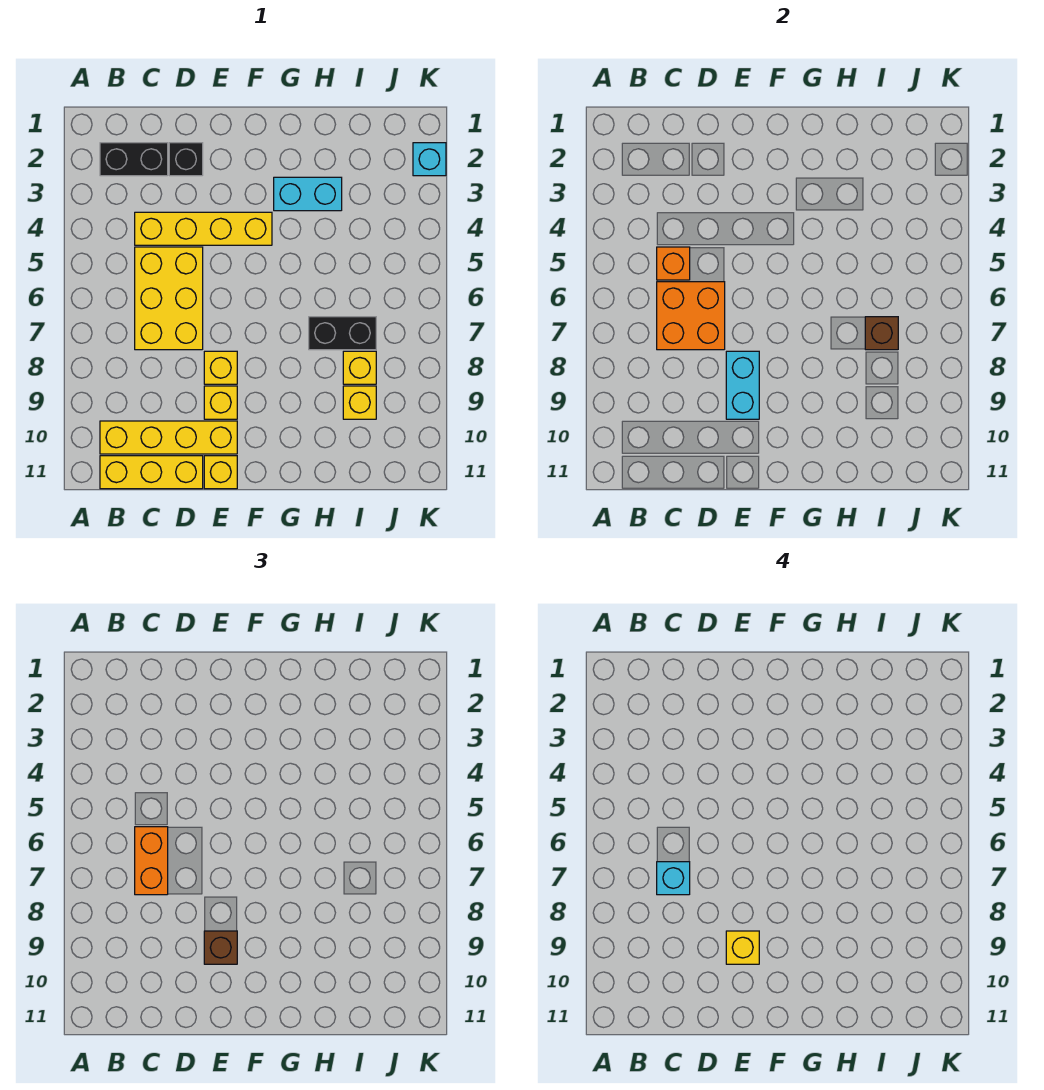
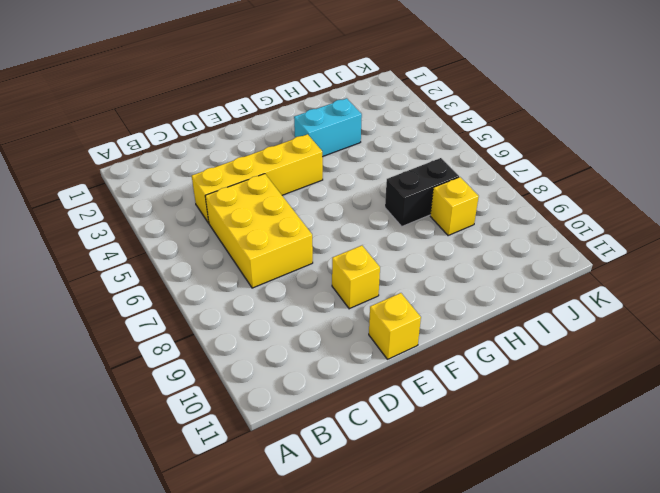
none -> black brick B2:C2 level 1
none -> yellow brick B10:E10 level 1
none -> yellow brick B11:D11 level 1

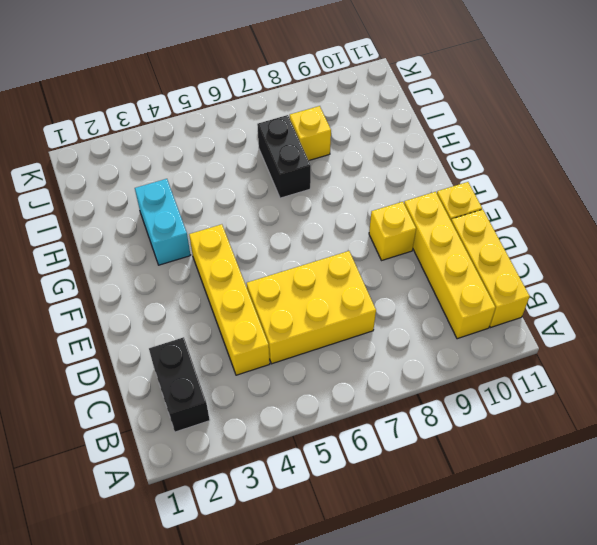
none -> black brick D2 level 1
none -> yellow brick E8 level 1
none -> yellow brick I9 level 1

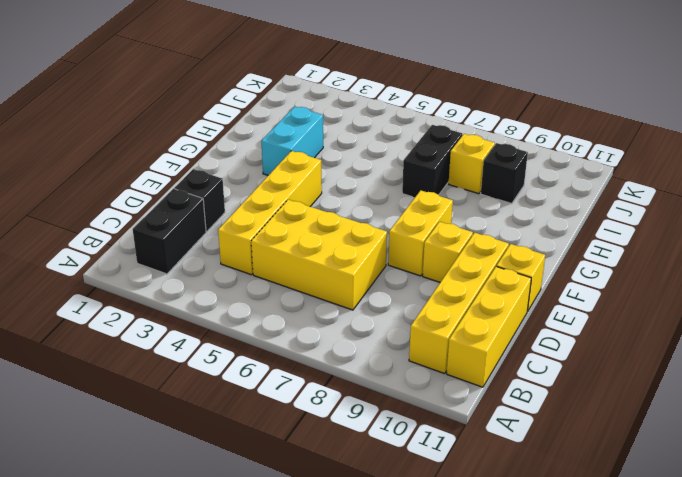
yellow brick E8:F8 level 1 -> yellow brick E8 level 1
black brick I9 level 1 -> yellow brick I9 level 1
none -> cyan brick K2 level 1
none -> orange brick C5 level 2
none -> orange brick C6:D7 level 2

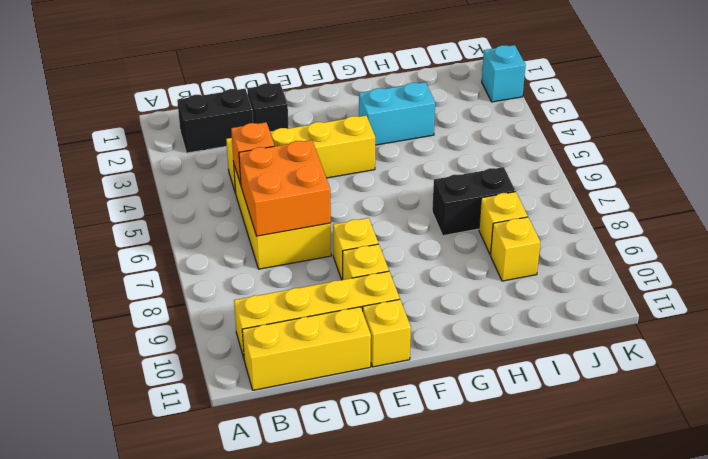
none -> cyan brick E8:E9 level 2
none -> brown brick I7 level 2
none -> orange brick C6:C7 level 3

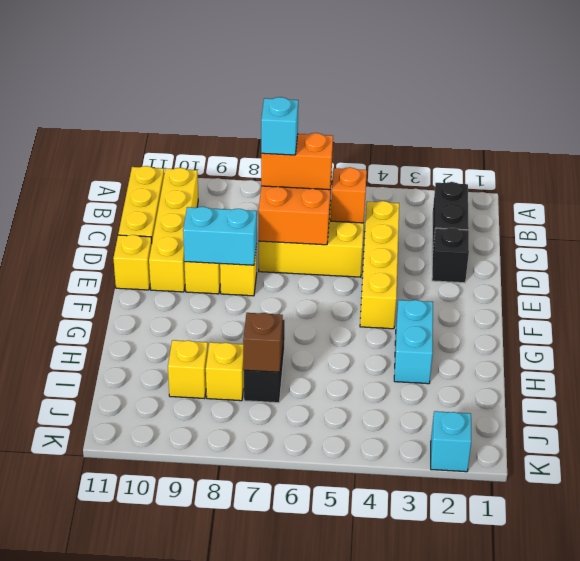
none -> brown brick E9 level 3
none -> yellow brick E9 level 4

